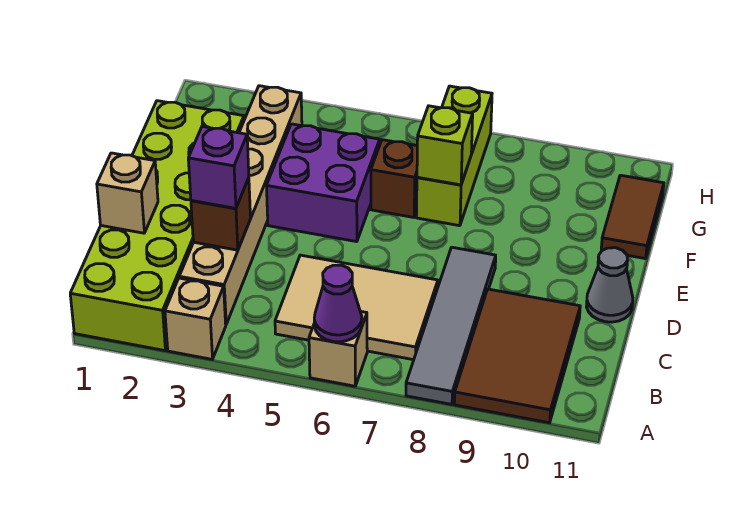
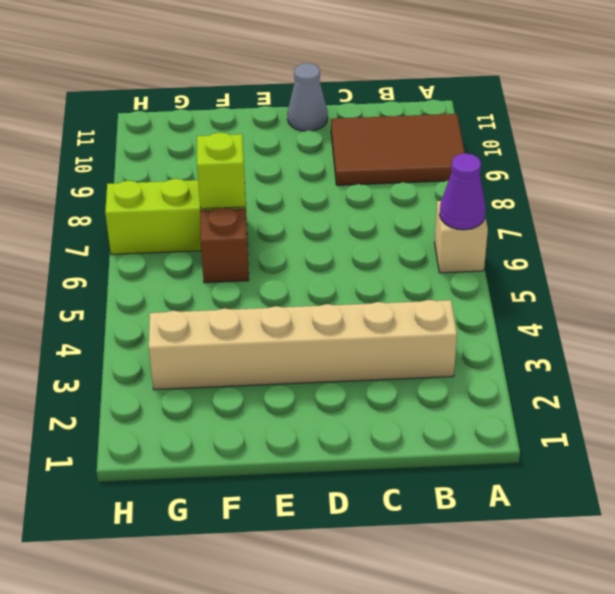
none -> lime brick A1:F2 level 1
none -> tan brick A3 level 1
none -> grey tile A8:D8 level 1

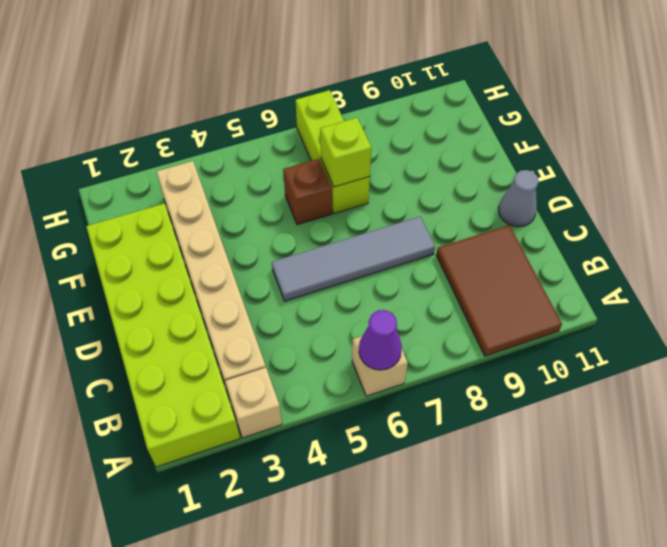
grey tile D5:D8 level 1 -> grey tile A8:D8 level 1
none -> tan tile B5:C7 level 1
none -> purple brick E4:F5 level 1
none -> brown tile F11:G11 level 1

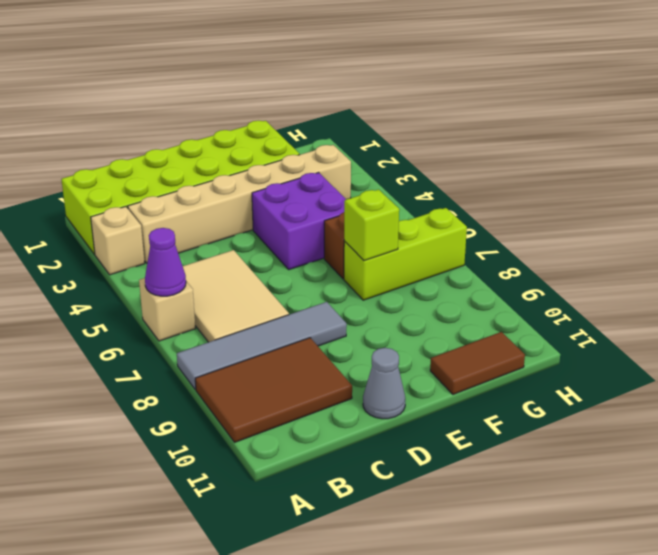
none -> tan brick C1 level 2
none -> brown brick C3 level 2
none -> purple brick C3 level 3

